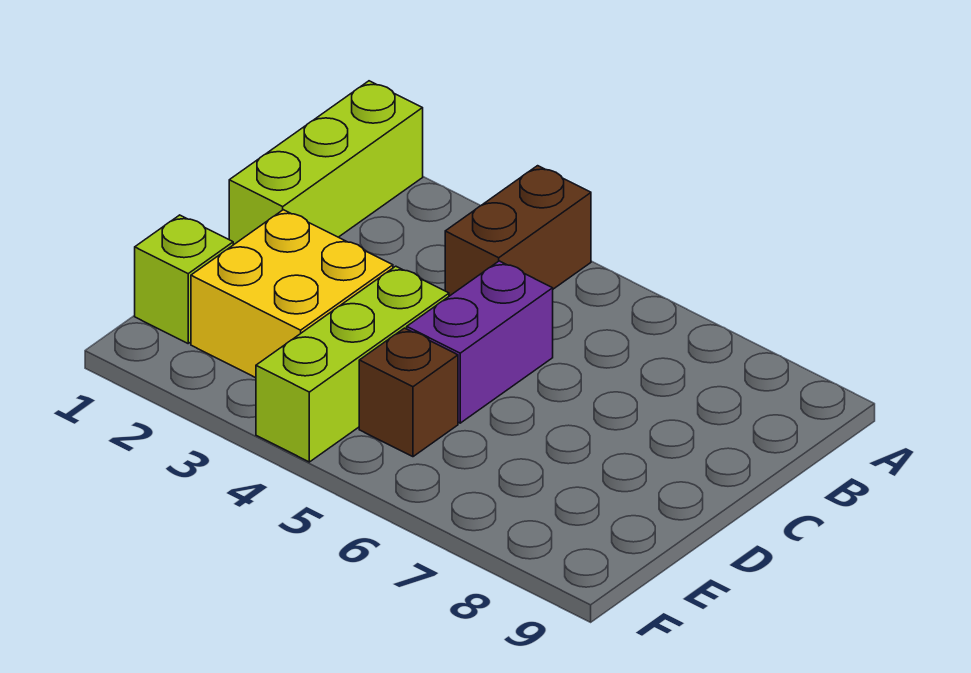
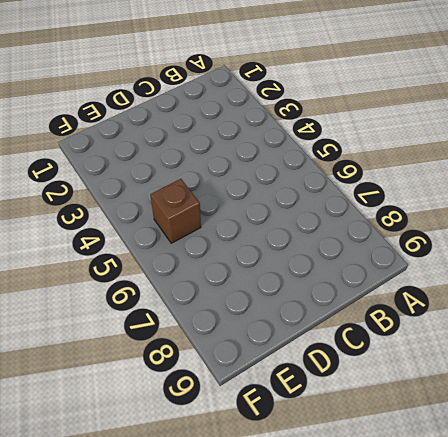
none -> lime brick A1:C1 level 1
none -> brown brick A4:B4 level 1

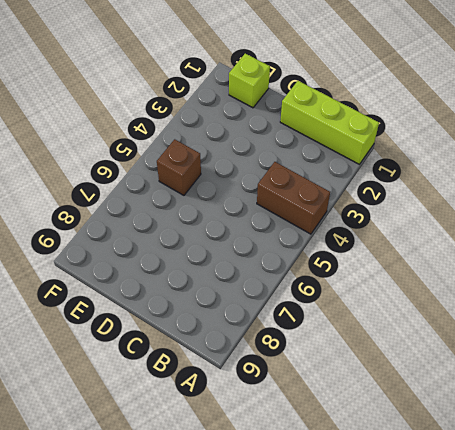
none -> purple brick C5:D5 level 1
none -> yellow brick D2:E3 level 1

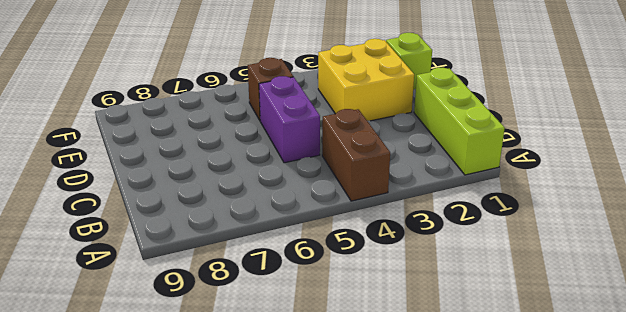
none -> lime brick D4:F4 level 1

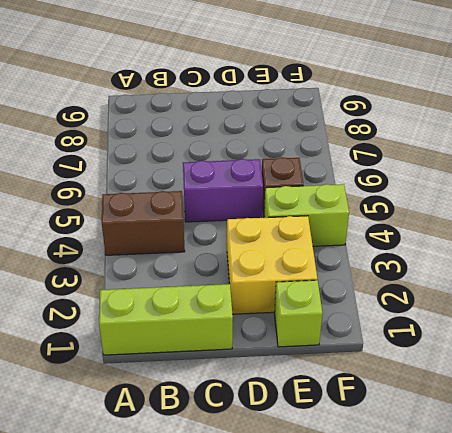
lime brick E4:F4 level 1 -> lime brick D4:F4 level 1

